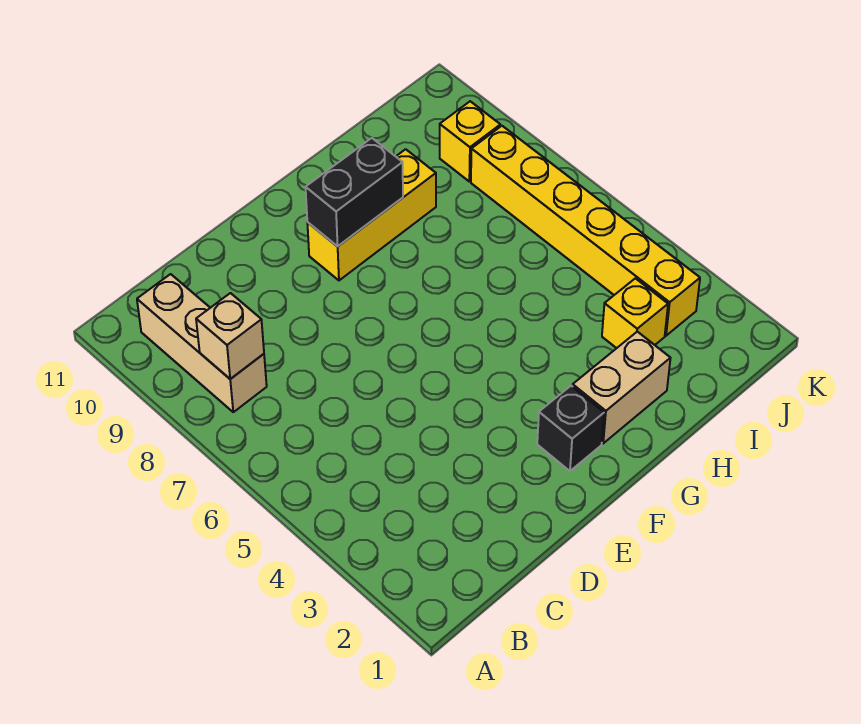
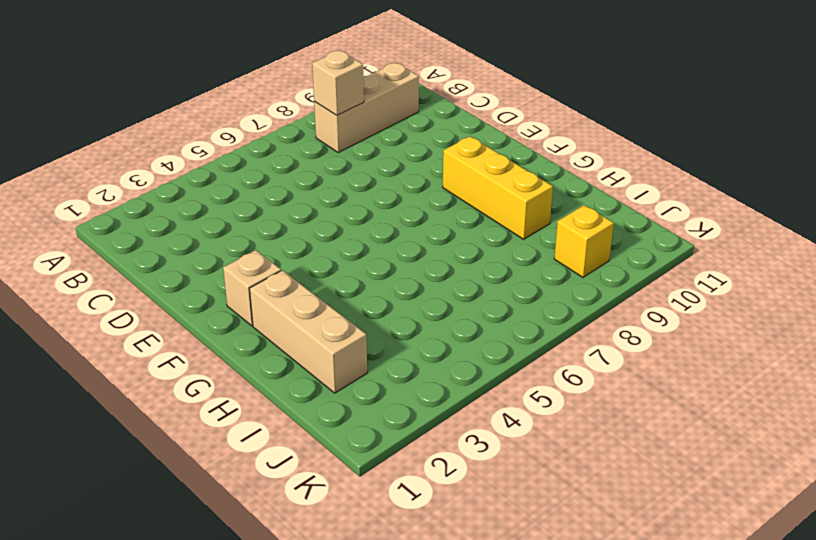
tan brick F2 level 1 -> black brick F2 level 1
tan brick G2:I2 level 1 -> tan brick G2:H2 level 1
none -> yellow brick I3 level 1
none -> yellow brick J3:J8 level 1

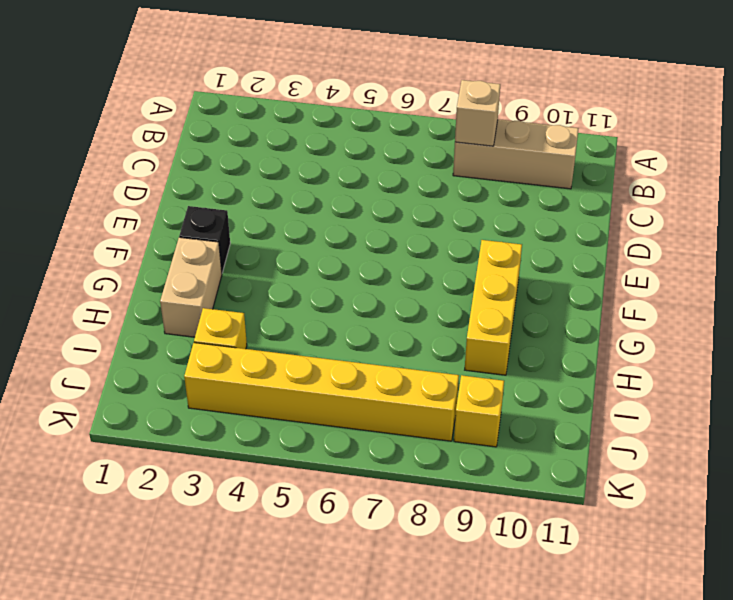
none -> black brick F9:G9 level 2

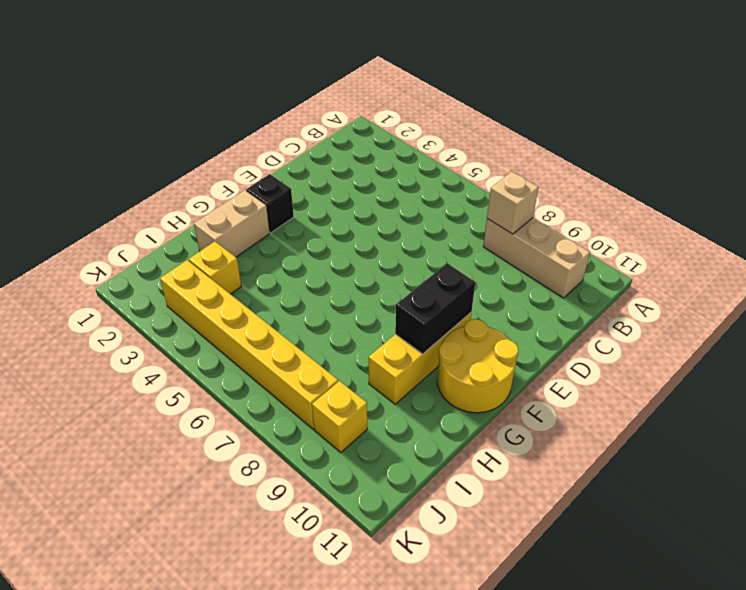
yellow round brick F10:G11 level 1 -> none

